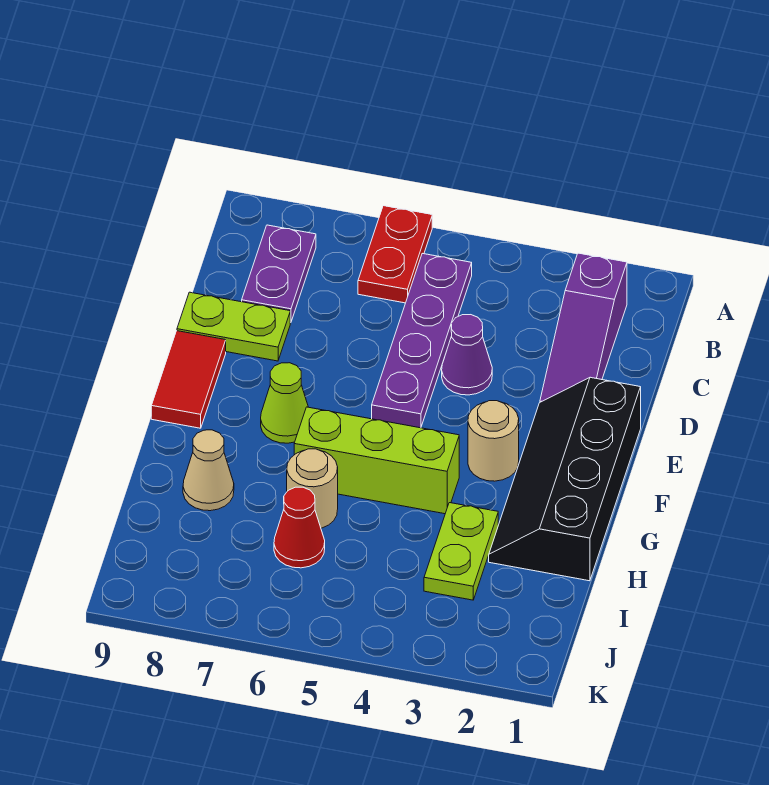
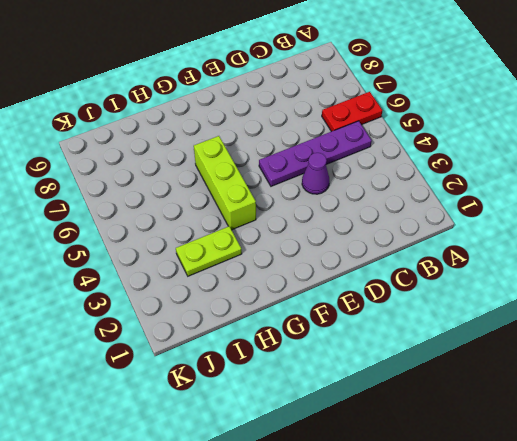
none -> purple slope B2:D2 level 1 top B
none -> purple plate B8:C8 level 1
none -> lime plate D8:D9 level 1

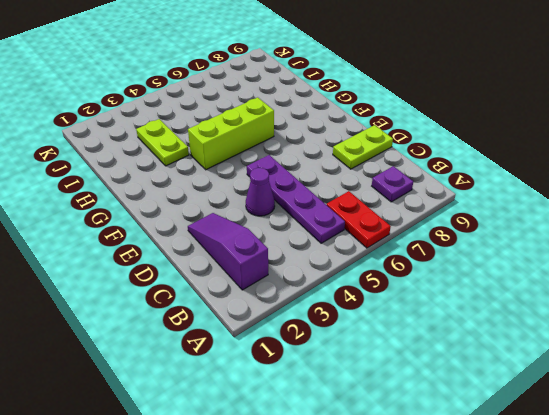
purple plate B8 level 1 -> purple plate B8:C8 level 1
none -> black slope E1:H2 level 1 top 1
none -> red tile E9:F9 level 1
none -> tan round brick F3 level 1

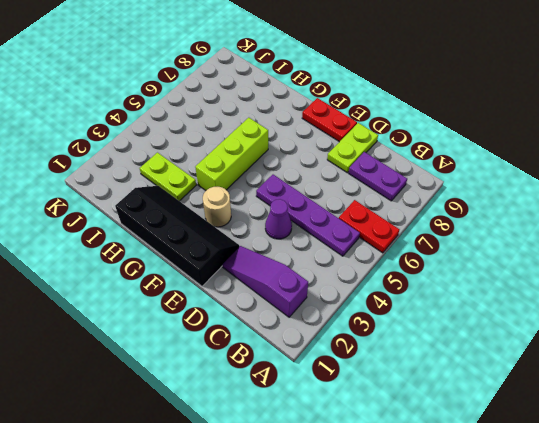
red plate E9:F9 level 1 -> red tile E9:F9 level 1
none -> lime cone F7 level 1
none -> tan round brick H6 level 1
none -> tan cone H8 level 1

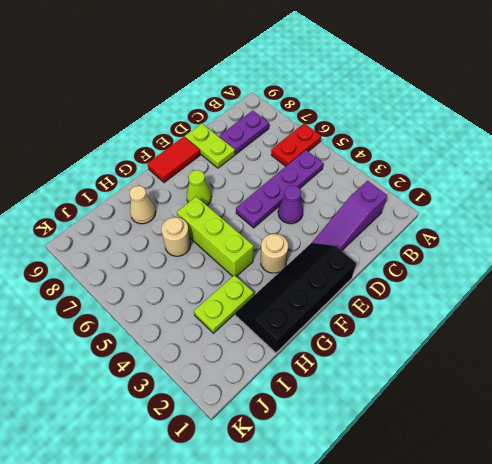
none -> red cone I6 level 1

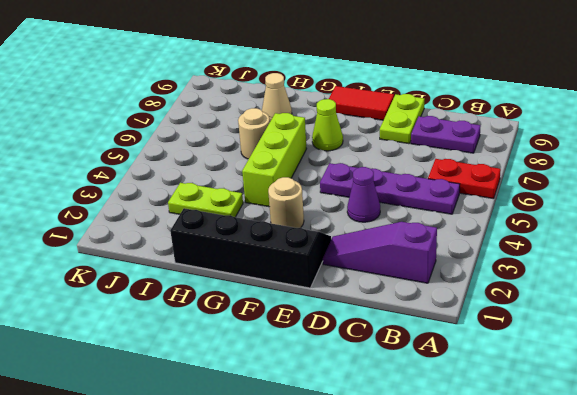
none -> red cone I6 level 1

